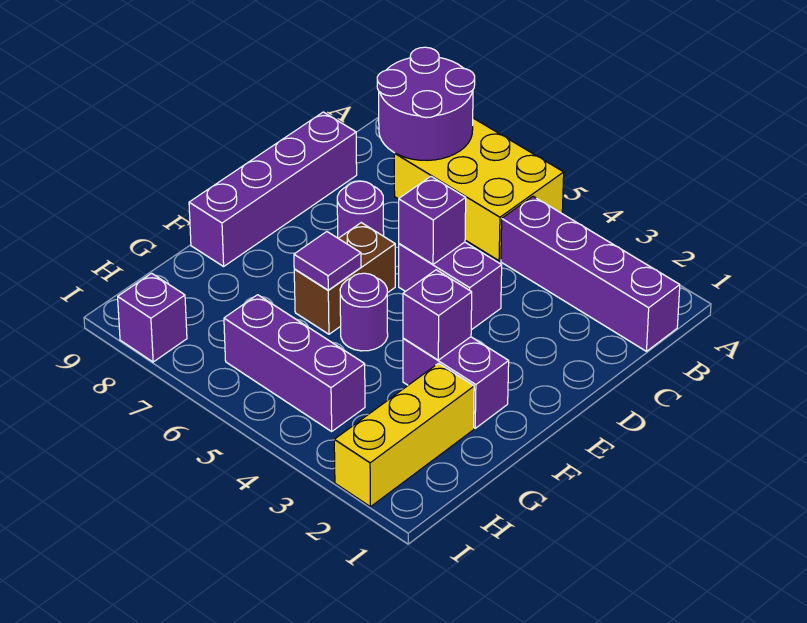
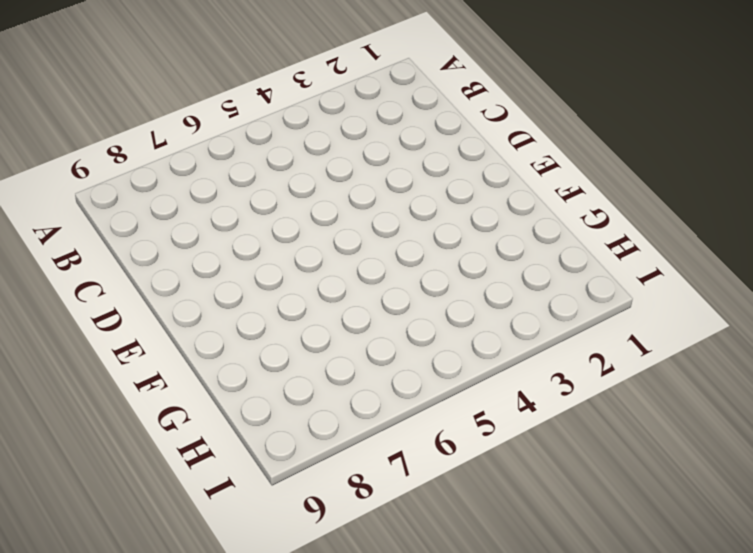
none -> yellow brick A5:B7 level 1
none -> purple brick B1:B4 level 1
none -> purple brick C9:F9 level 1

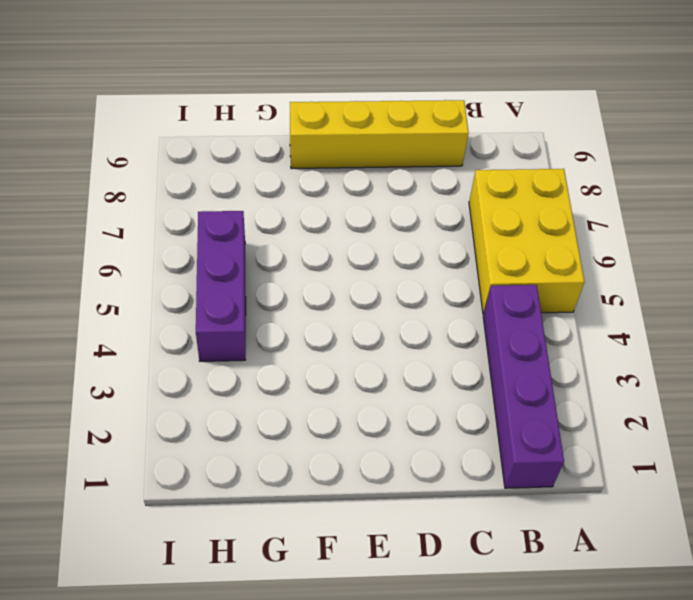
yellow brick C9:F9 level 1 -> purple brick C9:F9 level 1
none -> purple brick D4:D5 level 1
none -> purple round brick D7 level 1
none -> brown brick E6:F6 level 1

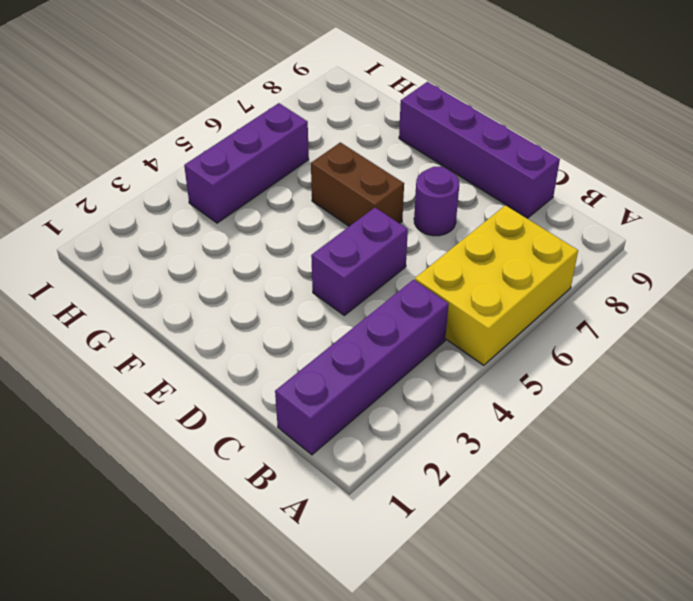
none -> purple brick F2:F3 level 1
none -> purple round brick F5 level 1
none -> yellow brick G2:I2 level 1

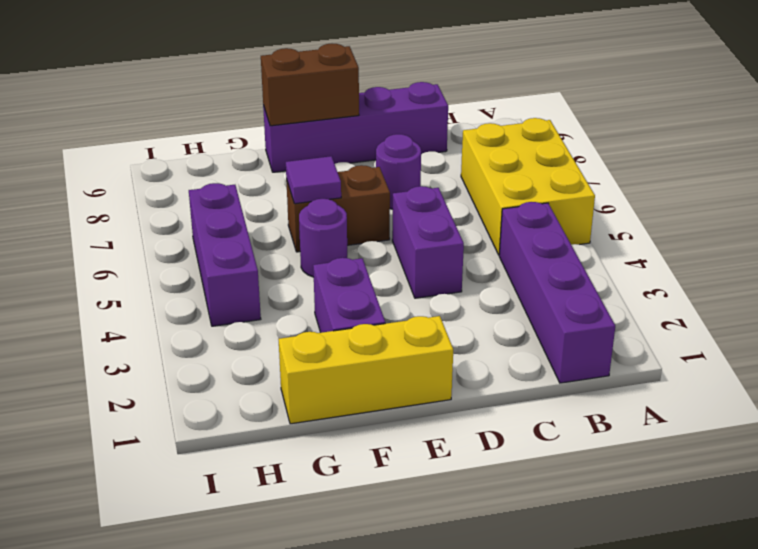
yellow brick E1:G1 level 1 -> yellow brick G2:I2 level 1
brown brick E9:F9 level 2 -> none
none -> purple brick I8 level 1
none -> purple round brick A7:B8 level 2
none -> purple brick D5 level 2

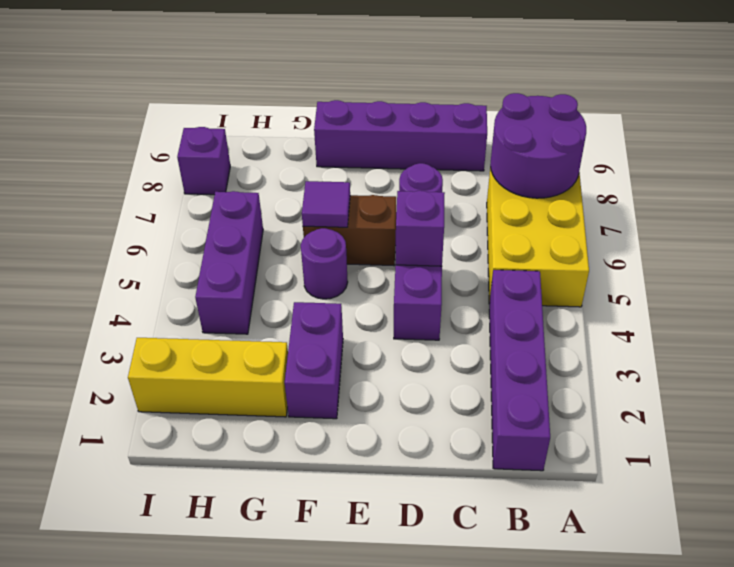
none -> purple brick F3 level 2

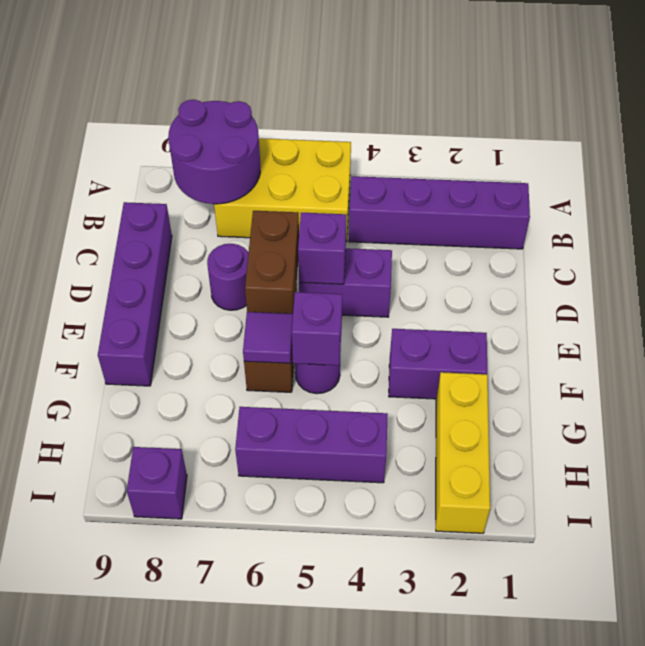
brown brick D6:E6 level 2 -> none
purple brick F5 level 2 -> purple brick F3 level 2

